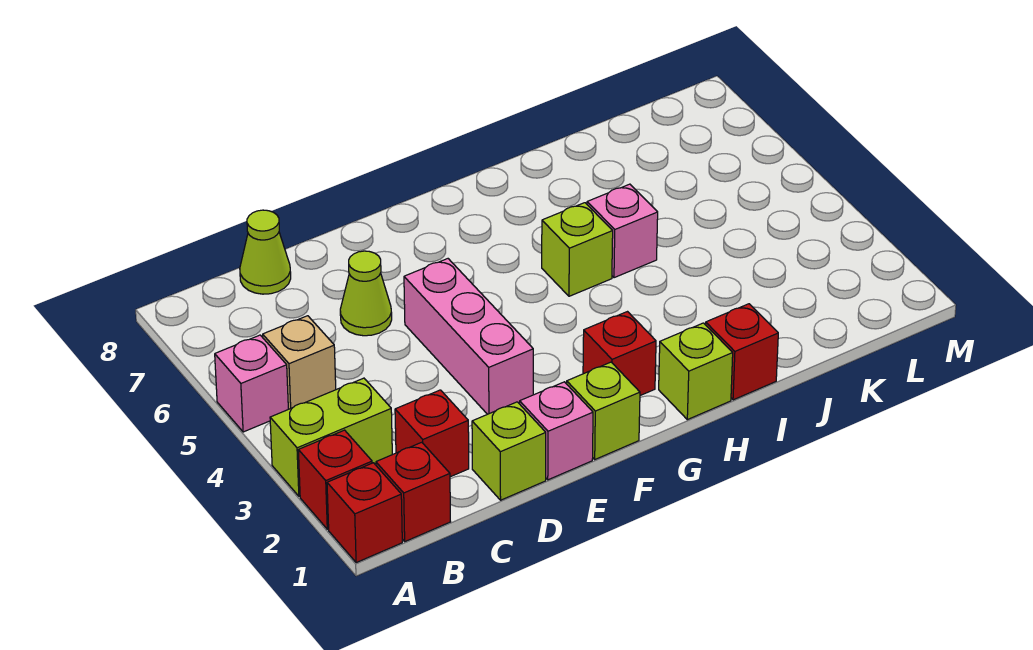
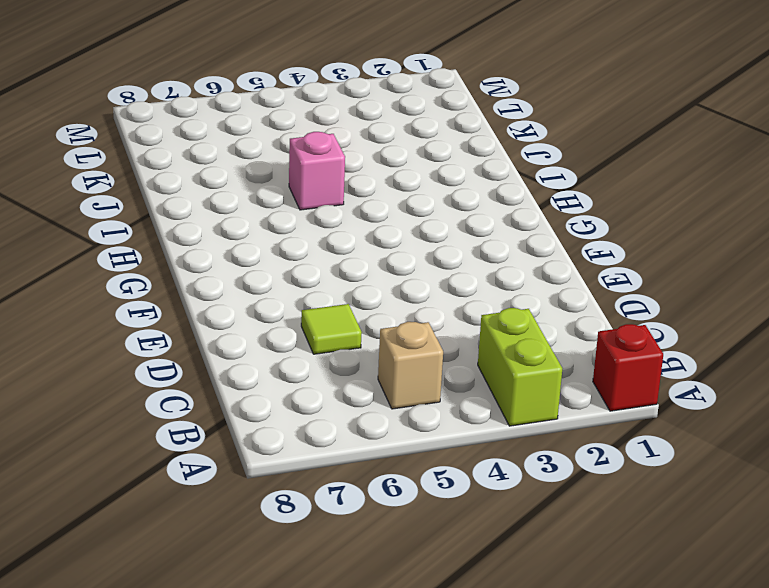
lime tile D6 level 1 -> lime cone D6 level 1
none -> red brick A2 level 1
none -> pink brick A5 level 1
none -> red brick B1 level 1

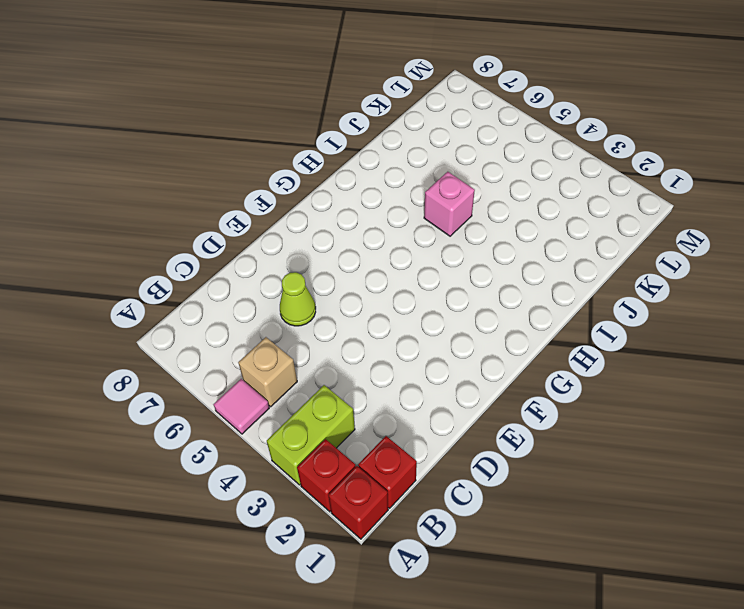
pink tile A5 level 1 -> pink brick A5 level 1
none -> red brick C2 level 1
none -> lime cone C8 level 1
none -> lime brick D1 level 1

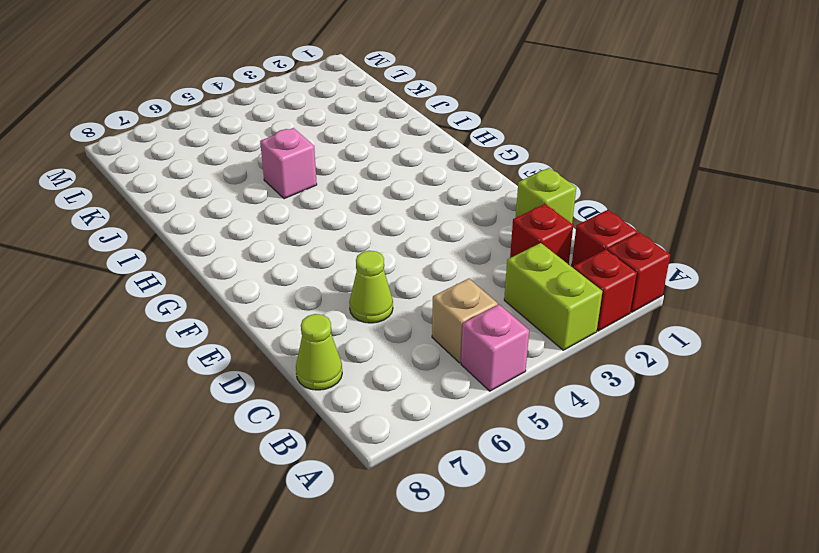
none -> pink brick E1 level 1
none -> pink brick E3:E5 level 1
none -> lime brick F1 level 1

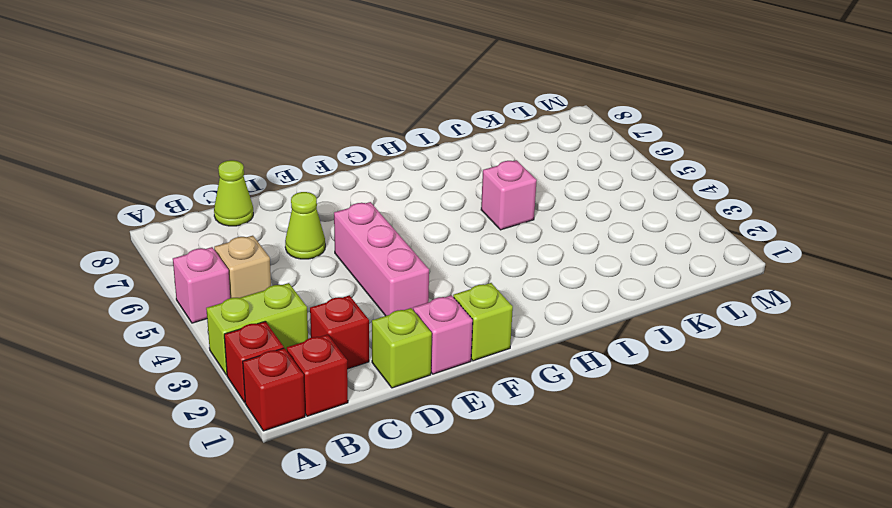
none -> red brick G2 level 1
none -> lime brick H1 level 1
none -> lime brick H5 level 1

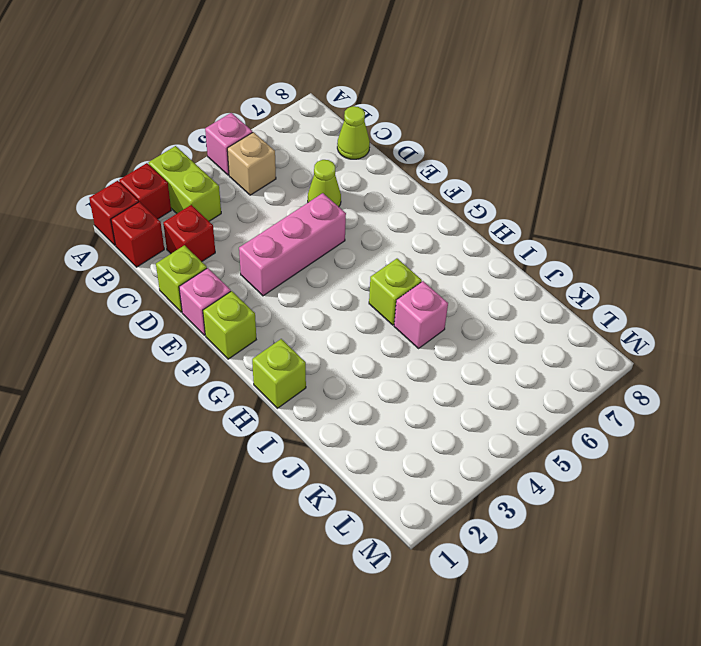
none -> red brick G2 level 1
none -> red brick I1 level 1

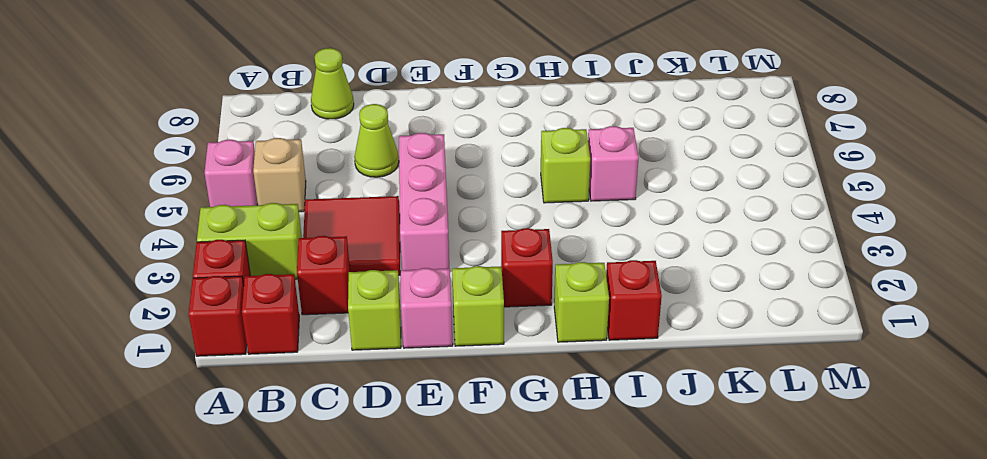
red tile C3:D4 level 1 -> none

